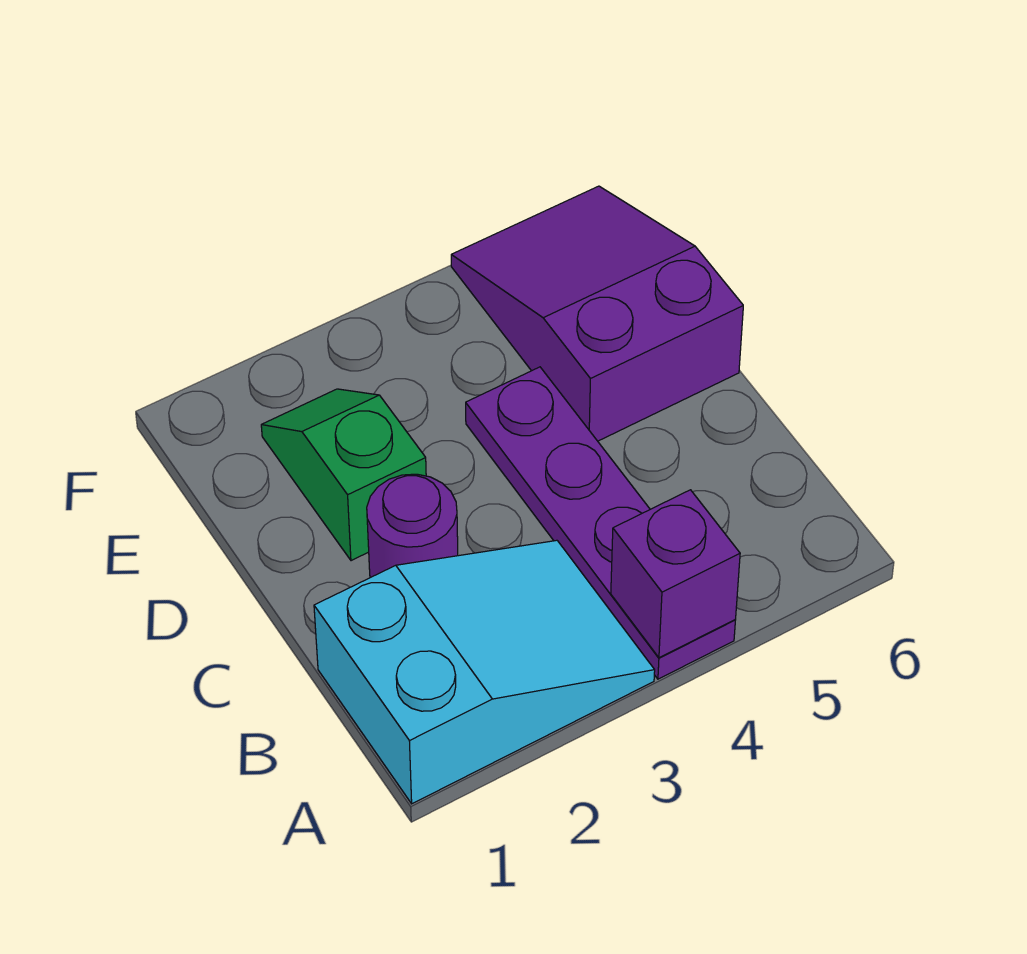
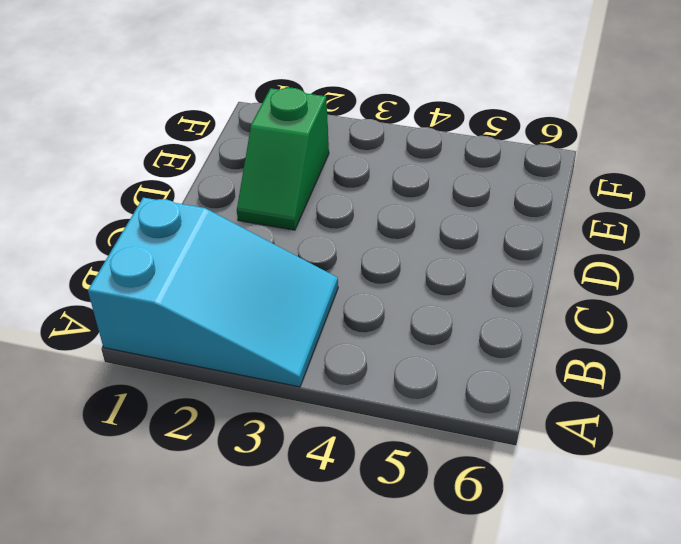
green slope D2:E2 level 1 top E -> green slope D2:E2 level 1 top D
none -> purple plate A4:D4 level 1
none -> purple round brick C2 level 1

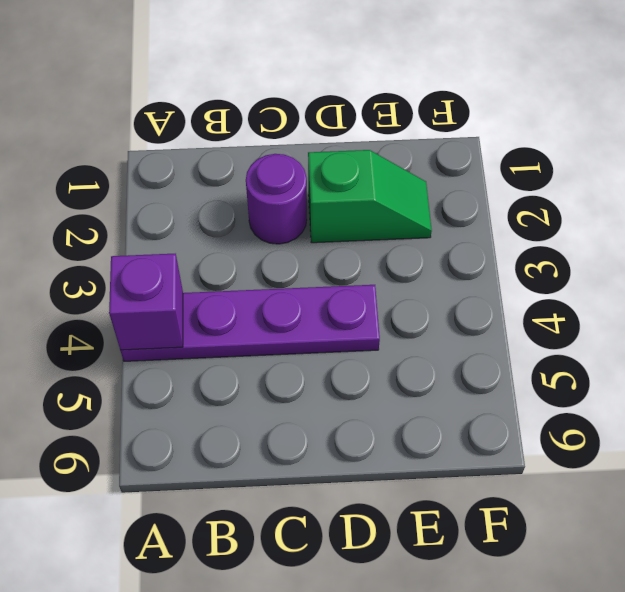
none -> cyan slope A1:B3 level 1 top 1
none -> purple slope D5:F6 level 1 top D

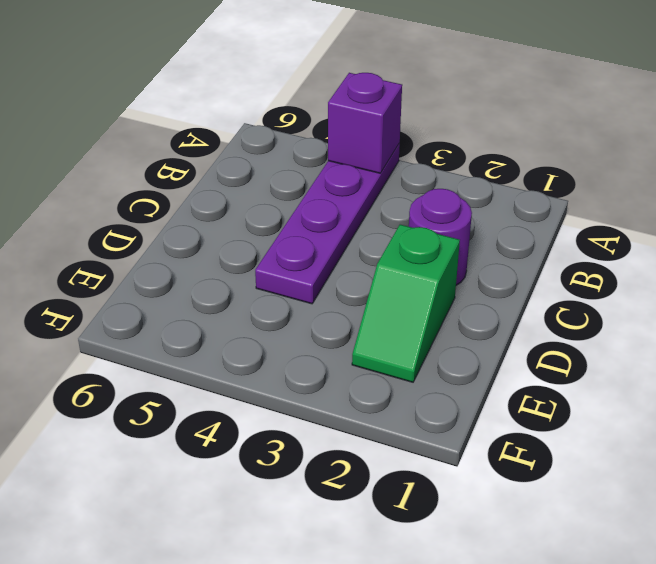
none -> cyan slope A1:B3 level 1 top 1
none -> purple slope D5:F6 level 1 top D

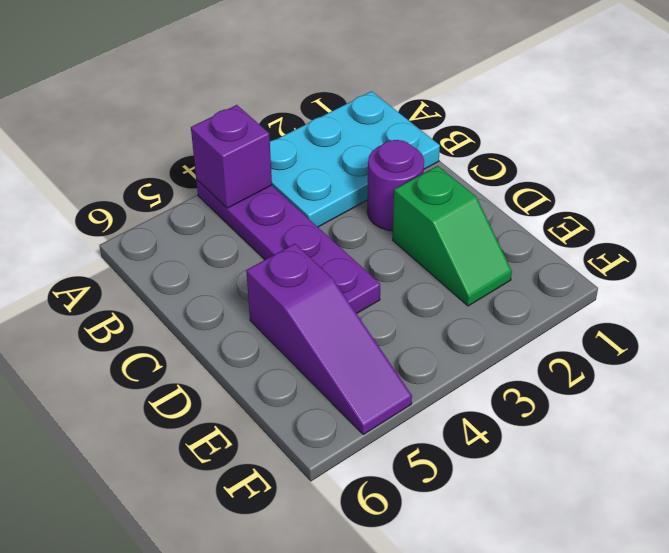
cyan plate A1:B3 level 1 -> cyan slope A1:B3 level 1 top 1
purple slope D5:F5 level 1 top D -> purple slope D5:F6 level 1 top D

